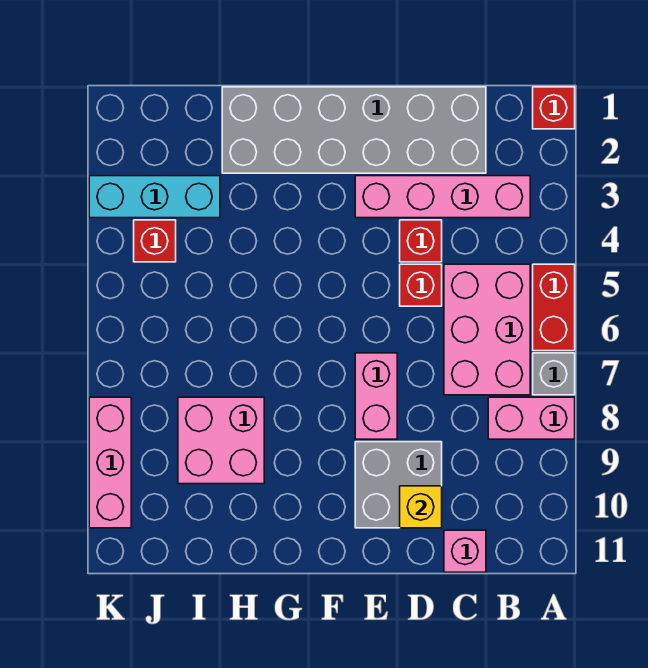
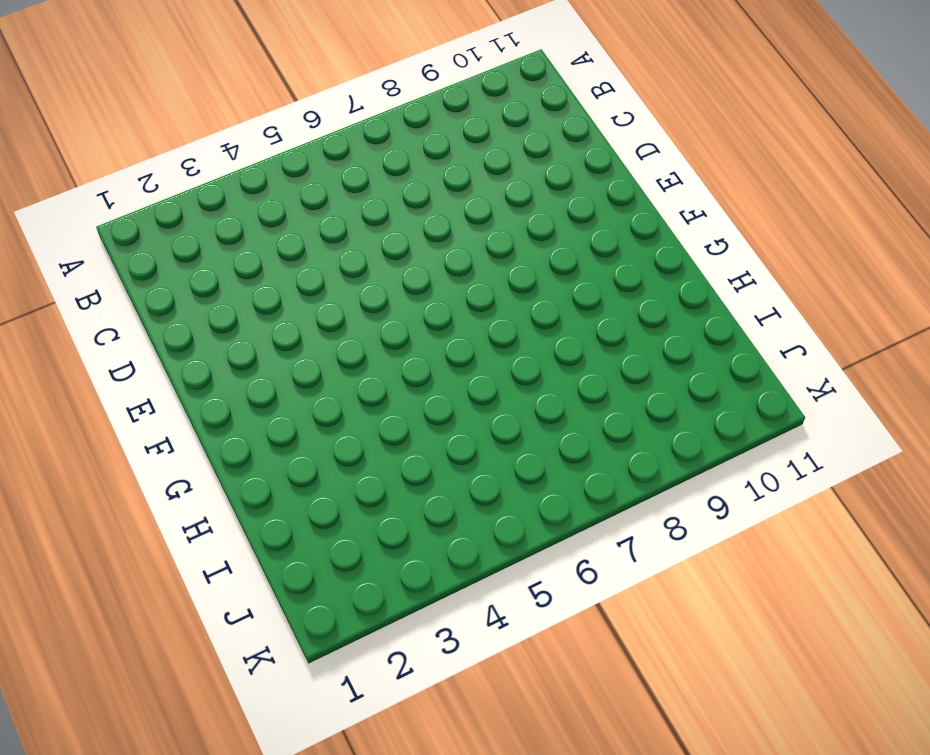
none -> red brick A1 level 1
none -> red brick A5:A6 level 1
none -> grey brick A7 level 1

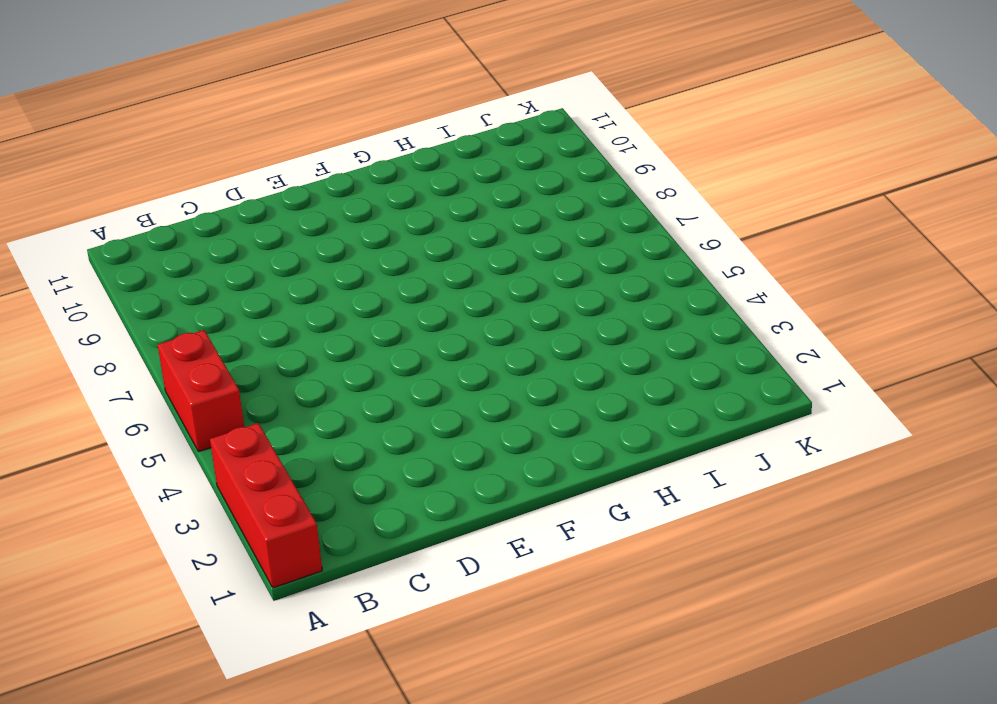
red brick A1:A3 level 1 -> red brick A1 level 1
none -> grey brick A7 level 1
none -> pink brick A8:B8 level 1
none -> pink brick B3:E3 level 1

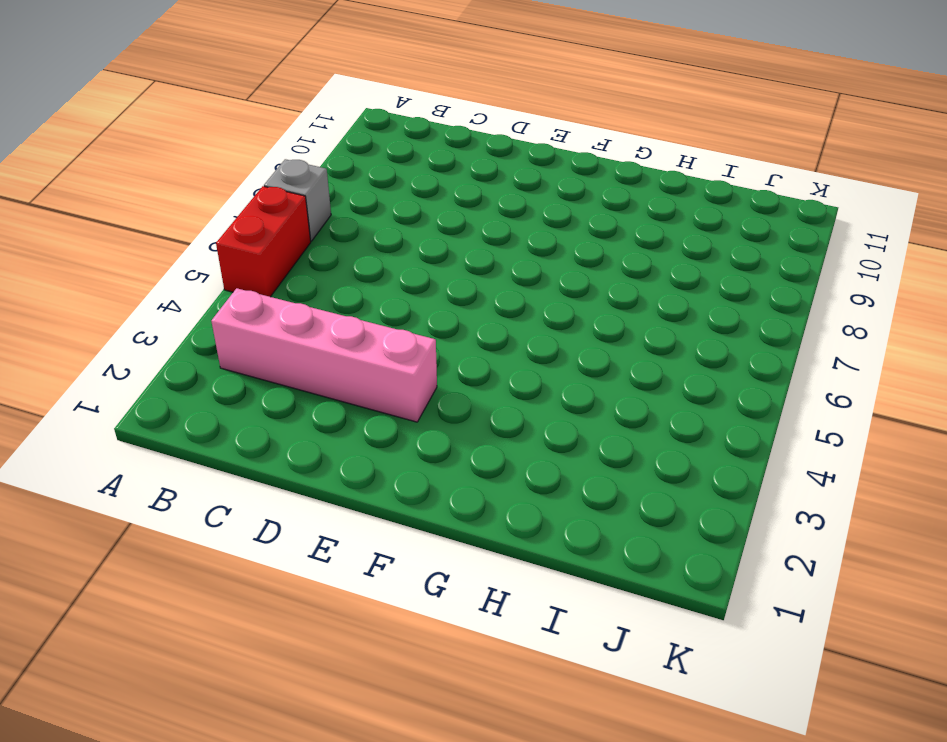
none -> red brick A1 level 1
none -> pink brick A8:B8 level 1
none -> pink brick B5:C7 level 1

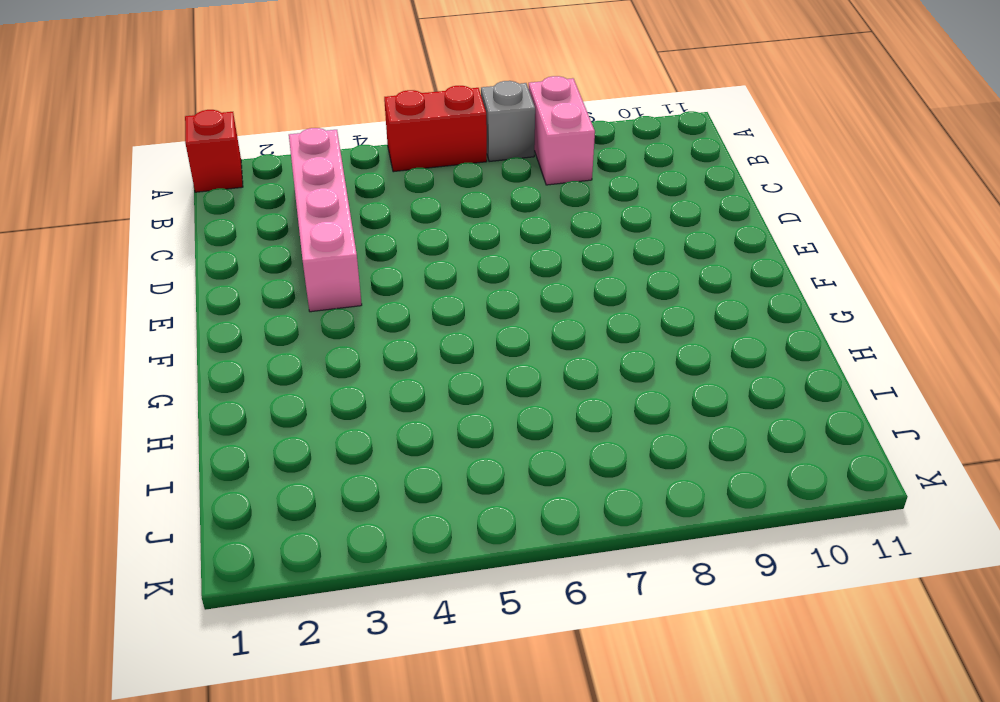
none -> pink brick B5:C7 level 1
none -> grey brick C1:H2 level 1
none -> pink brick C11 level 1

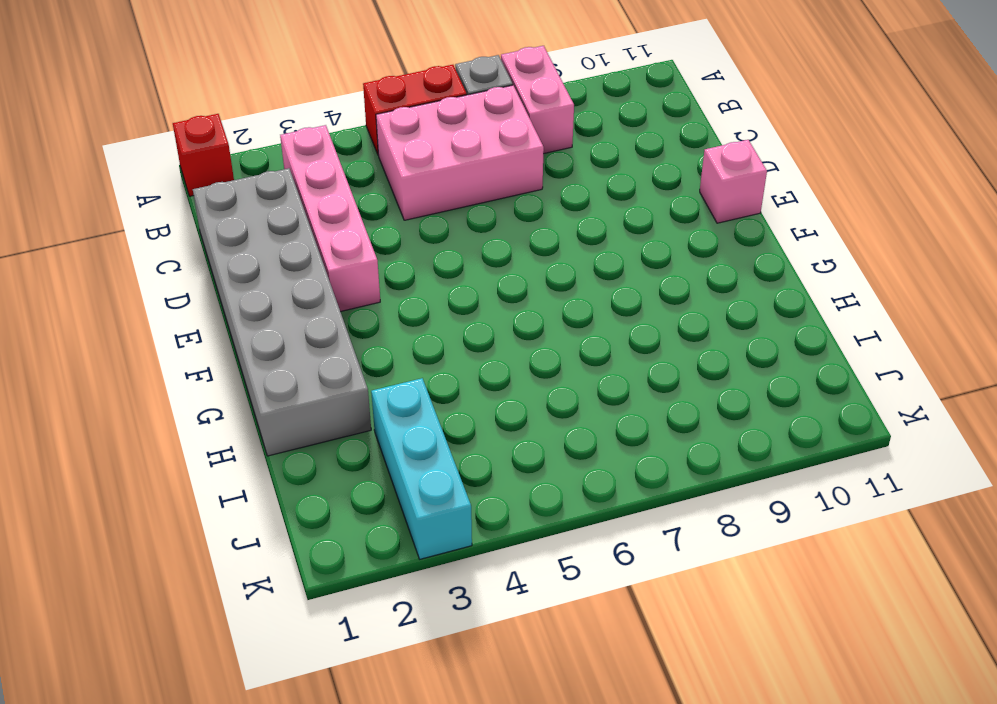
pink brick E11 level 1 -> pink brick C11 level 1
none -> red brick D4 level 1
none -> red brick D5 level 1
none -> grey brick D9:E10 level 1

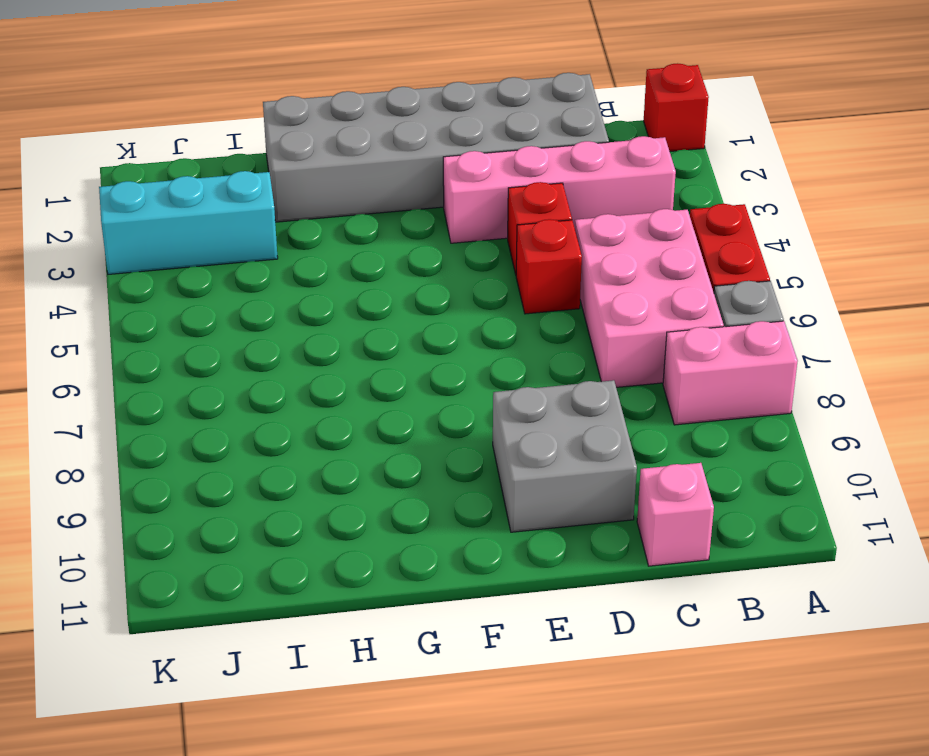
none -> pink brick E7:E8 level 1
none -> pink brick H8:I9 level 1
none -> red brick J4 level 1

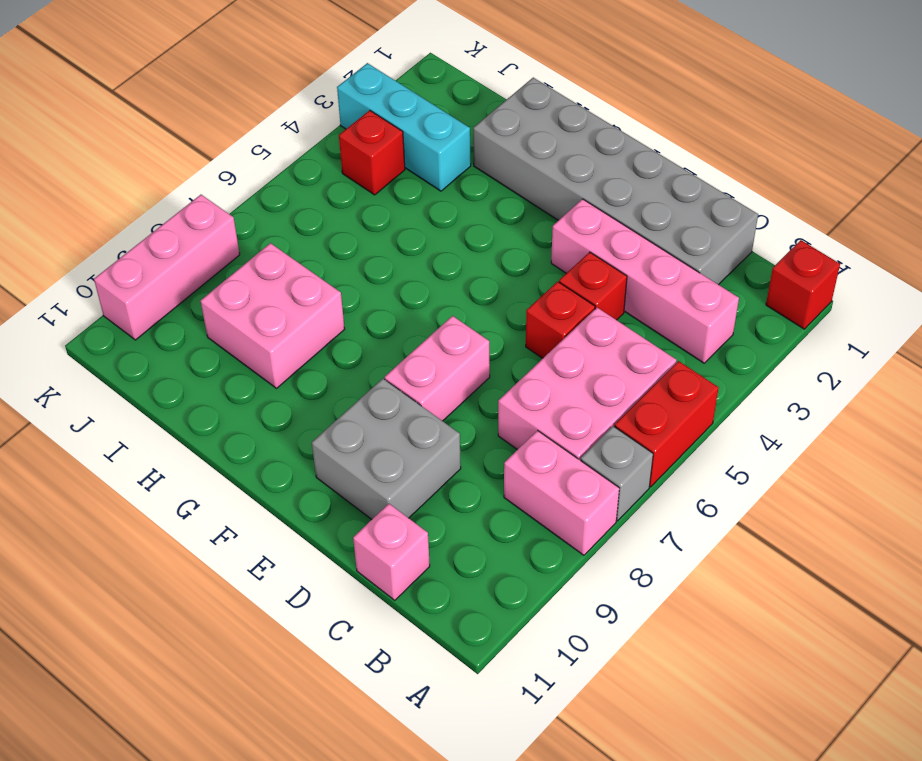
none -> yellow brick D10 level 2

